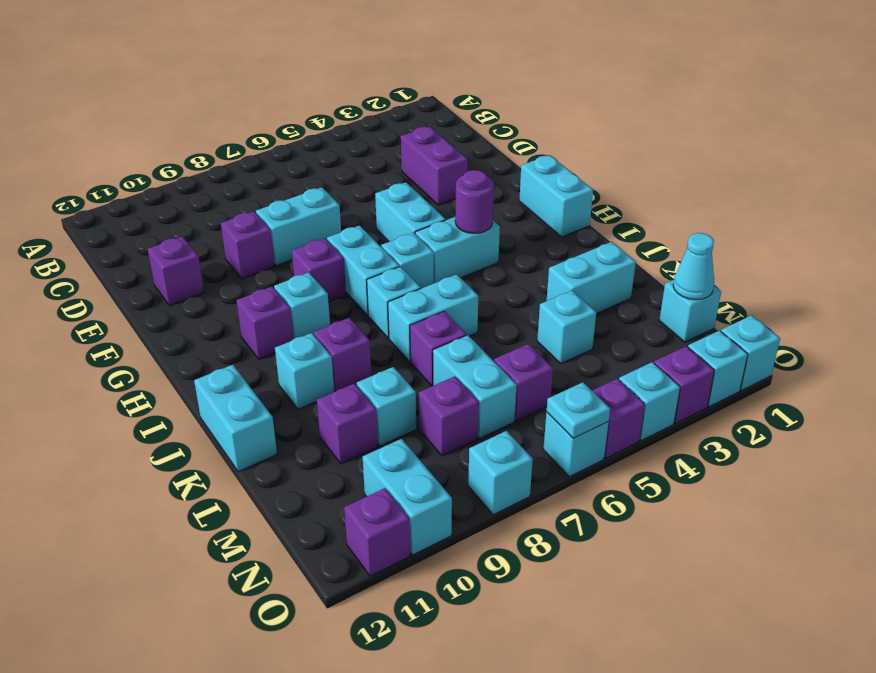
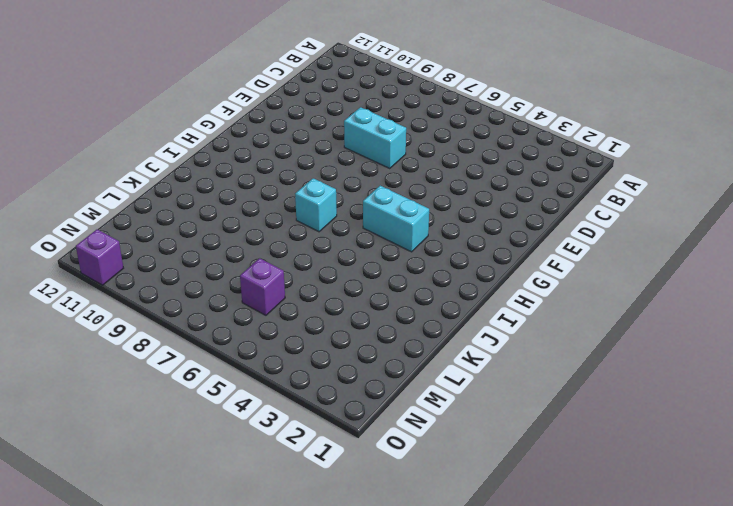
none -> purple brick D3:E3 level 1
none -> purple brick E9 level 1
none -> purple brick E11 level 1
none -> cyan brick F5:G5 level 1

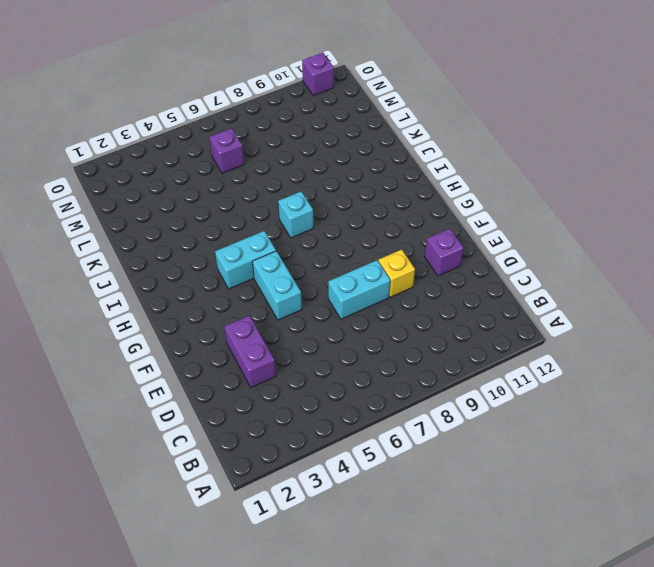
yellow brick E9 level 1 -> purple brick E9 level 1
none -> cyan brick G1:H1 level 1
none -> cyan brick G7:H7 level 1
none -> purple brick G8 level 1
none -> cyan brick H6 level 1

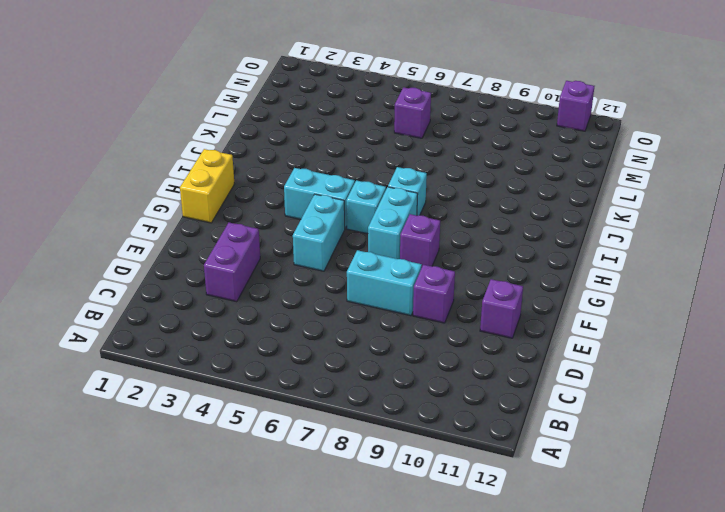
yellow brick G1:H1 level 1 -> cyan brick G1:H1 level 1
none -> cyan brick H9 level 1
none -> purple brick H10 level 1
none -> cyan brick J6:J7 level 1
none -> purple brick J9 level 1

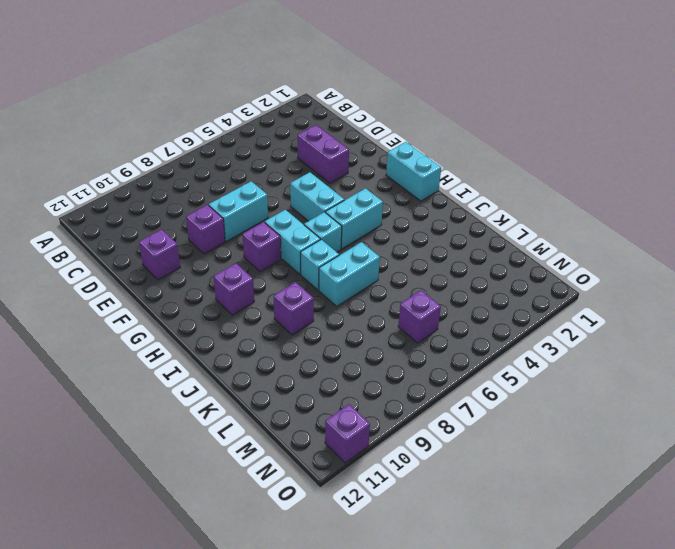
none -> cyan brick H9 level 1
none -> cyan brick J10 level 1
none -> cyan brick J12:K12 level 1
none -> cyan brick K2:K3 level 1

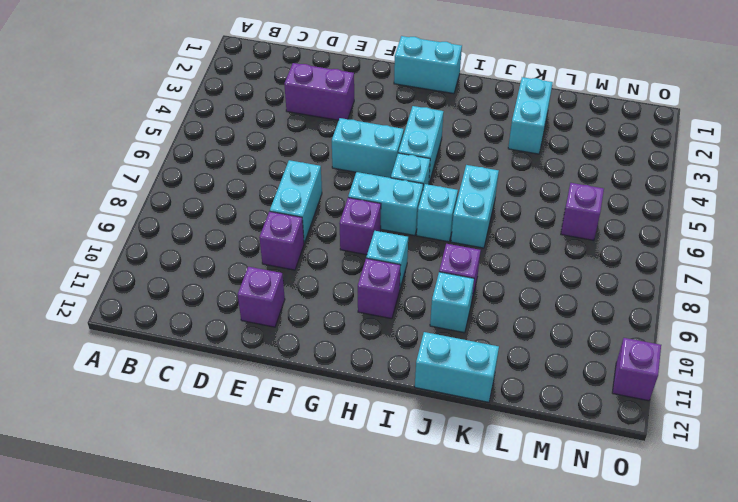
none -> purple brick K7 level 1
none -> cyan brick L4 level 1
none -> cyan brick L7:M7 level 1
none -> cyan brick L9 level 1

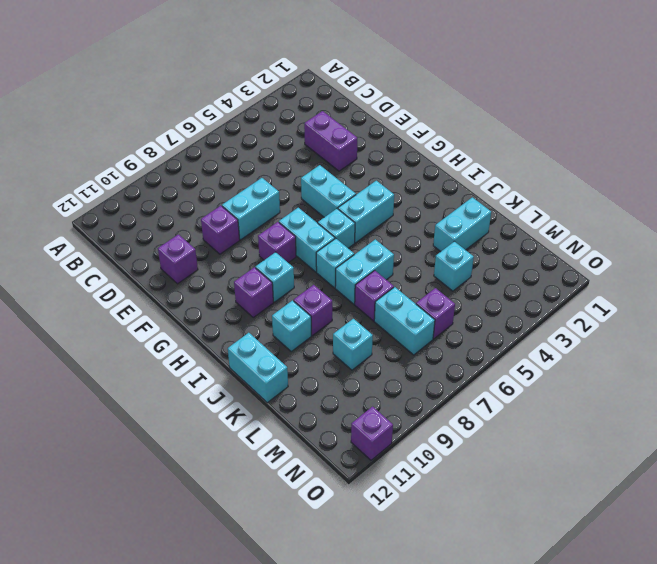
none -> cyan brick G1:H1 level 1
none -> purple brick L10 level 1
none -> cyan brick M1 level 1
none -> purple brick M8 level 1

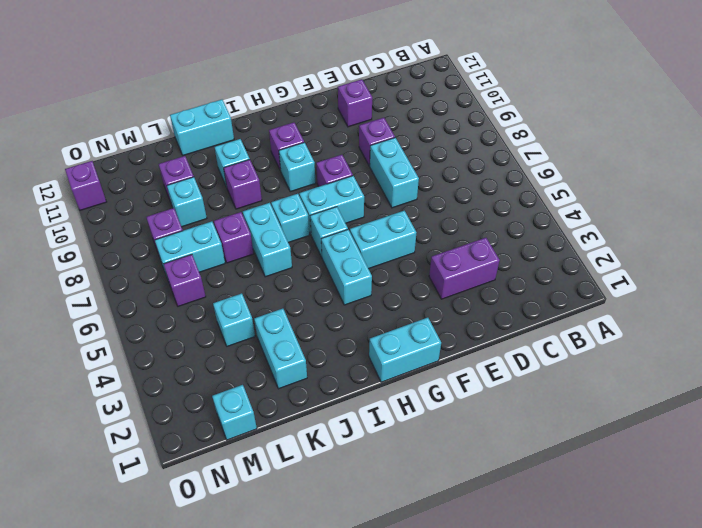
none -> cyan brick N10:O10 level 1
none -> cyan brick O1 level 1
none -> cyan brick O2 level 1
none -> purple brick O3 level 1

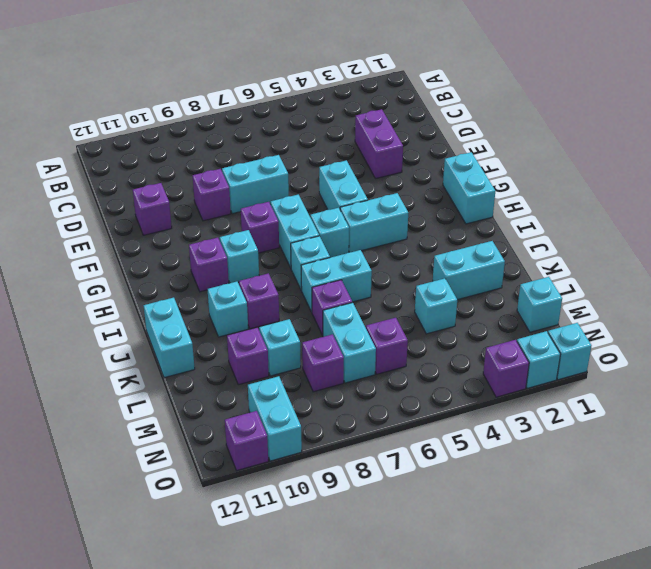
none -> cyan brick O4 level 1
none -> purple brick O5 level 1
none -> cyan brick O6 level 1
none -> cyan brick O8 level 1

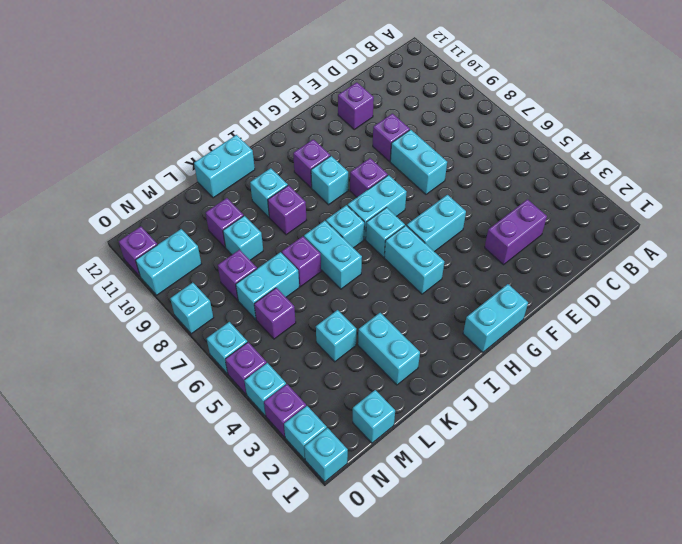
none -> purple round brick H4 level 2
none -> cyan cone M1 level 2
none -> cyan plate O6 level 2

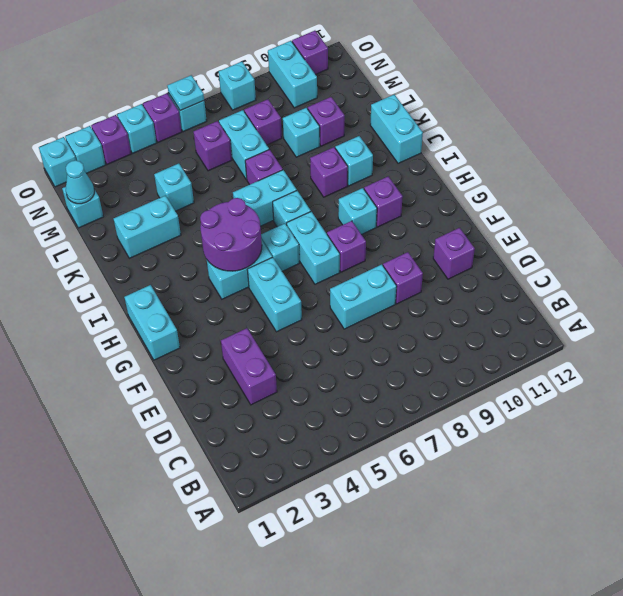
purple round brick H4:I5 level 2 -> purple round brick H4 level 2

